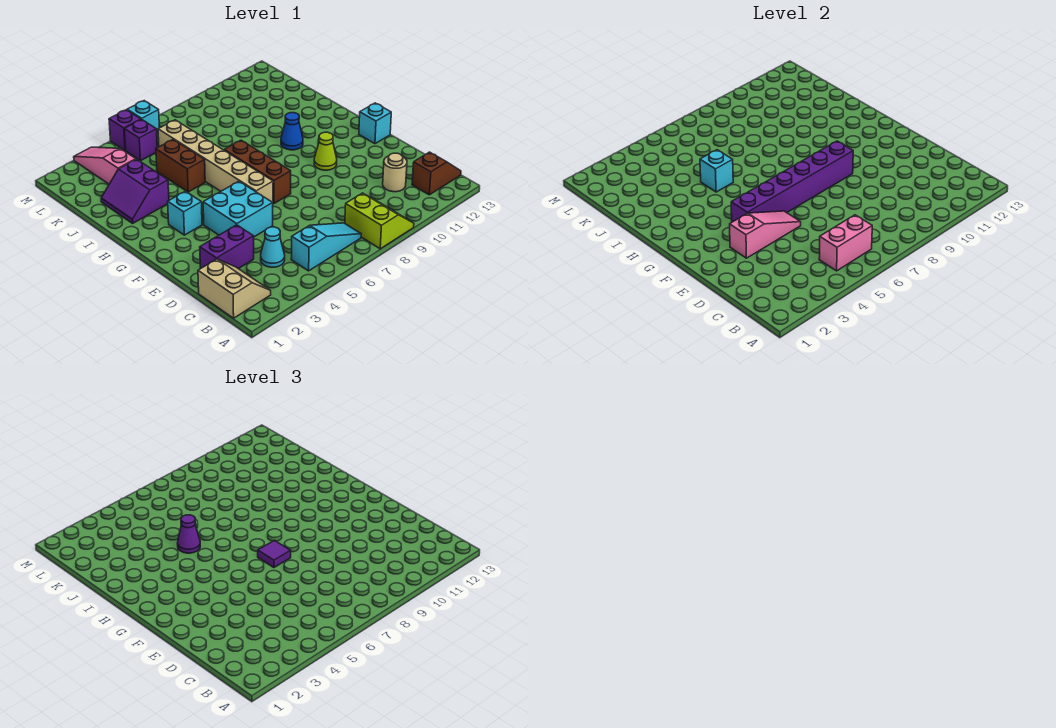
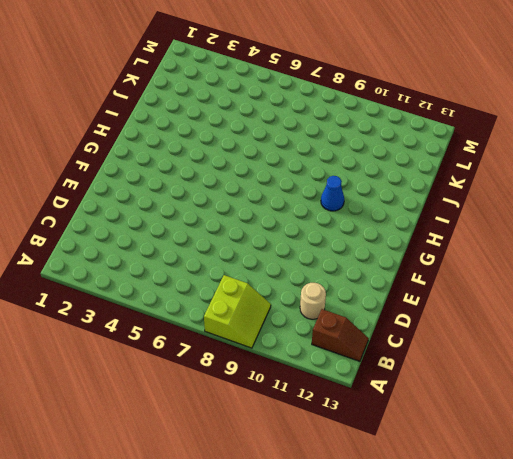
none -> tan slope B1:C2 level 1 top 1
none -> cyan slope B5:B7 level 1 top 5
none -> cyan cone C4 level 1

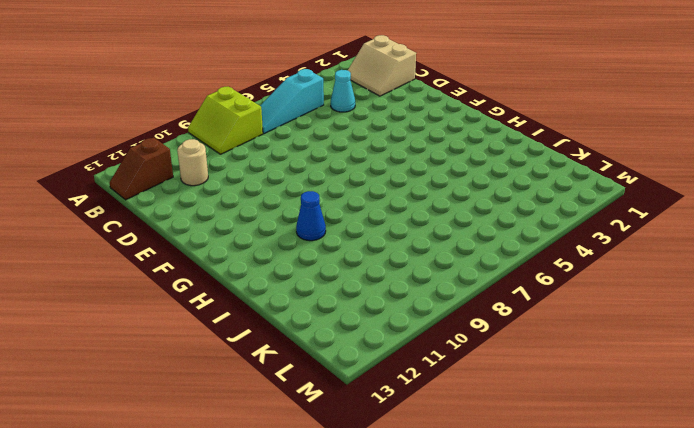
none -> purple brick D2:D3 level 1
none -> cyan brick E4:F5 level 1
none -> tan brick F6:K6 level 1

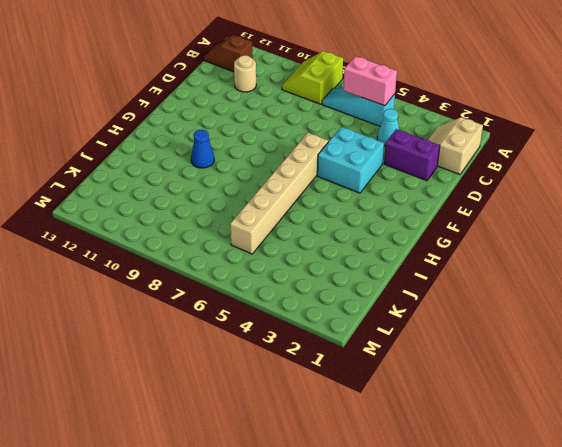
none -> brown brick F7:H7 level 1
none -> lime cone F10 level 1
none -> cyan brick F13 level 1

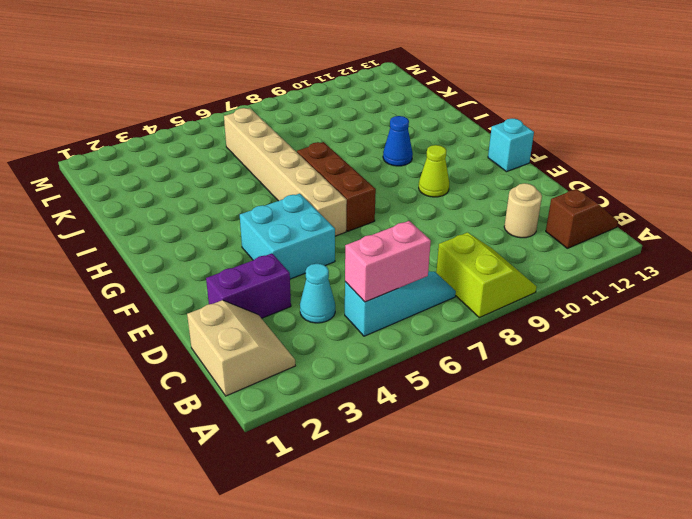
none -> cyan brick G3 level 1
none -> purple slope I2:J3 level 1 top 3
none -> brown brick I5:J5 level 1

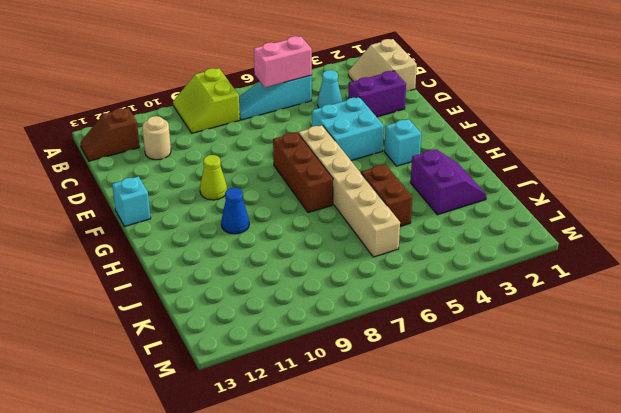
none -> pink slope K3:M3 level 1 top K
none -> purple brick L5 level 1
none -> purple brick M5 level 1

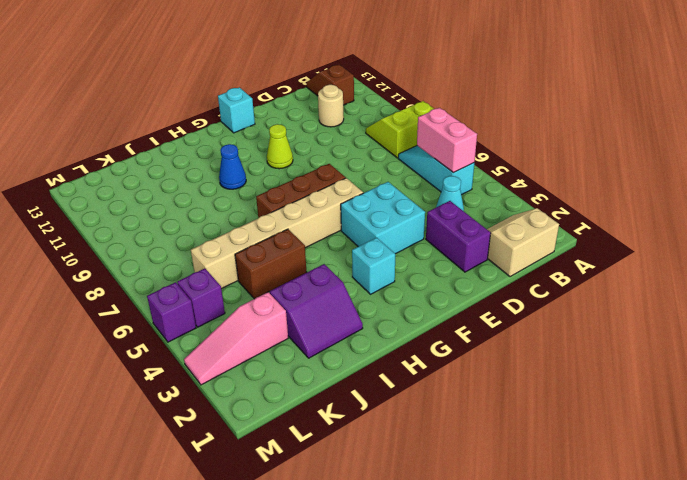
none -> cyan brick M6 level 1
none -> pink slope E3:E5 level 2 top 3
none -> purple brick F4:F9 level 2

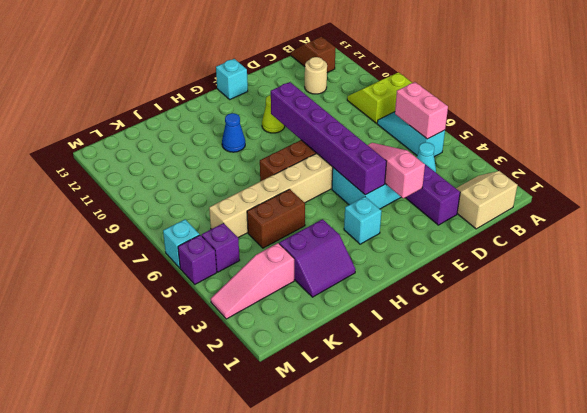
none -> cyan brick I5 level 2
none -> purple tile F7 level 3
none -> purple cone I5 level 3

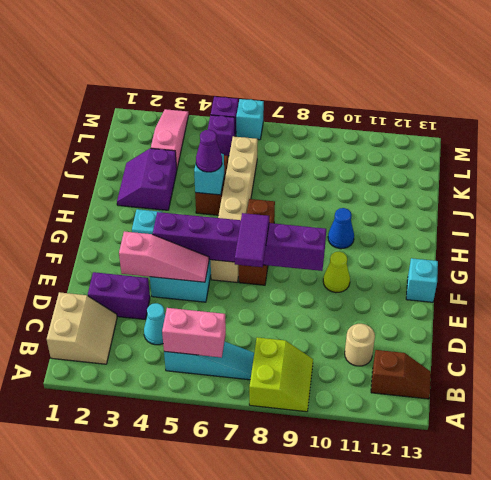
purple tile E7:F7 level 3 -> purple tile F7 level 3

